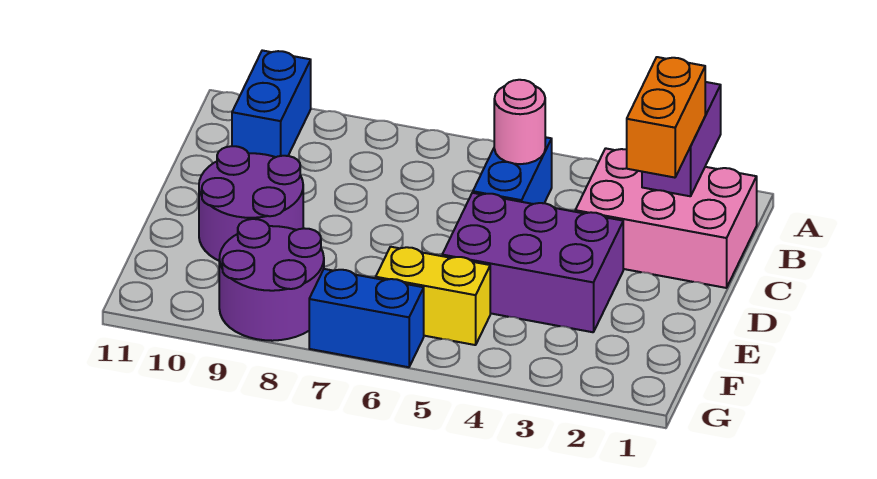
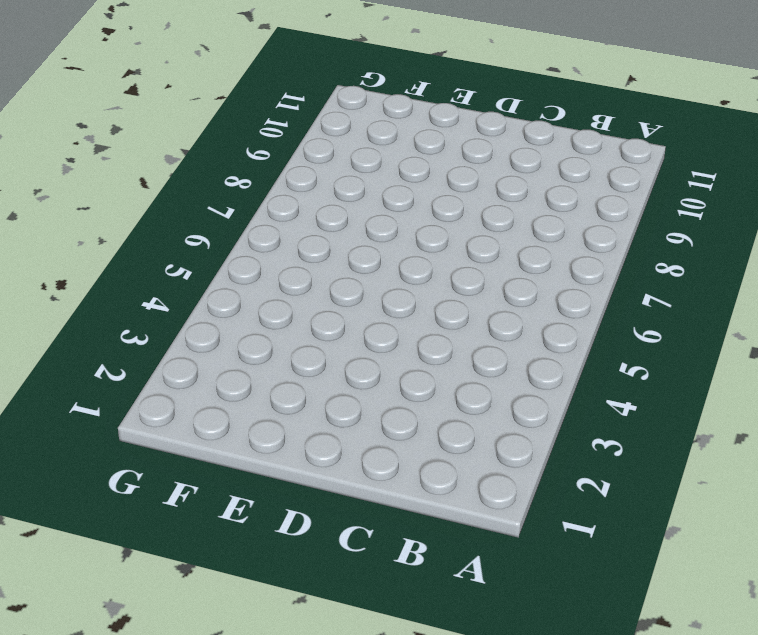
none -> blue brick A10:B10 level 1
none -> pink brick B1:C3 level 1

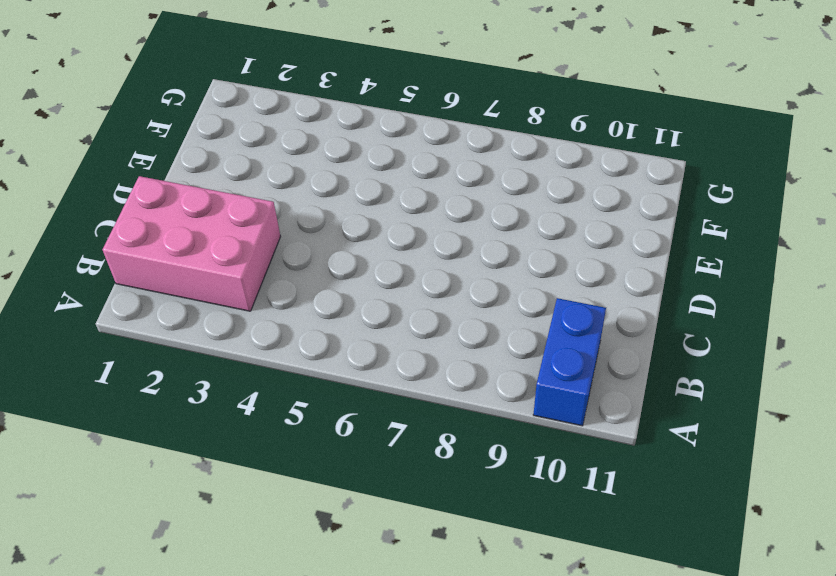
none -> blue brick B5:C5 level 1
none -> purple brick D3:E5 level 1

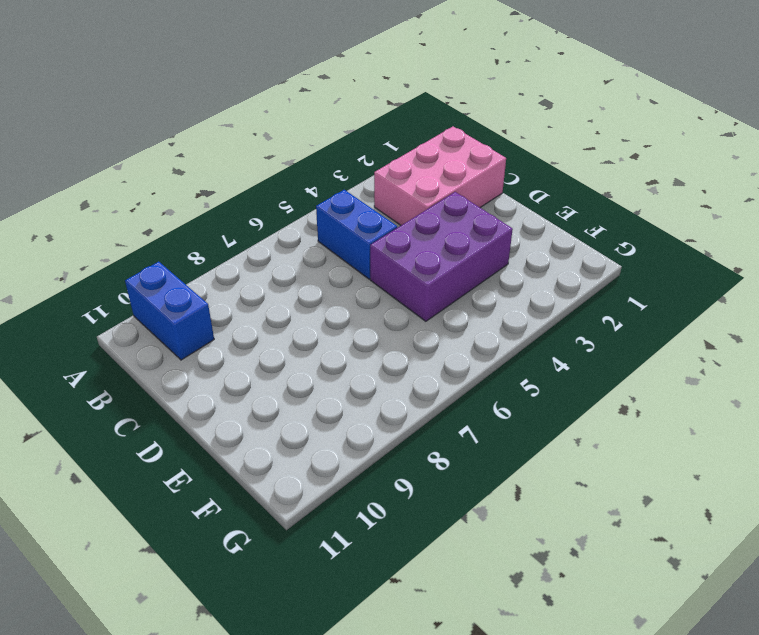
none -> purple round brick D9:E10 level 1
none -> yellow brick F5:F6 level 1

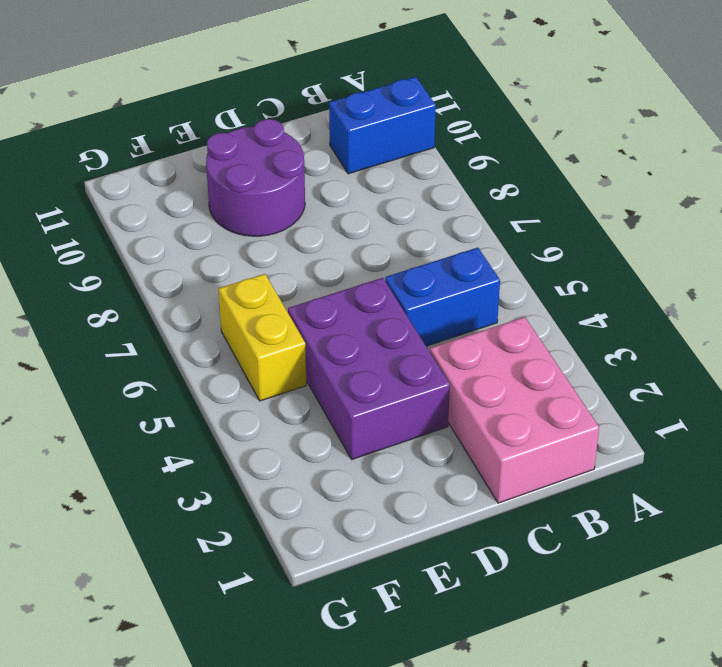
none -> purple round brick F8:G9 level 1
none -> blue brick G6:G7 level 1

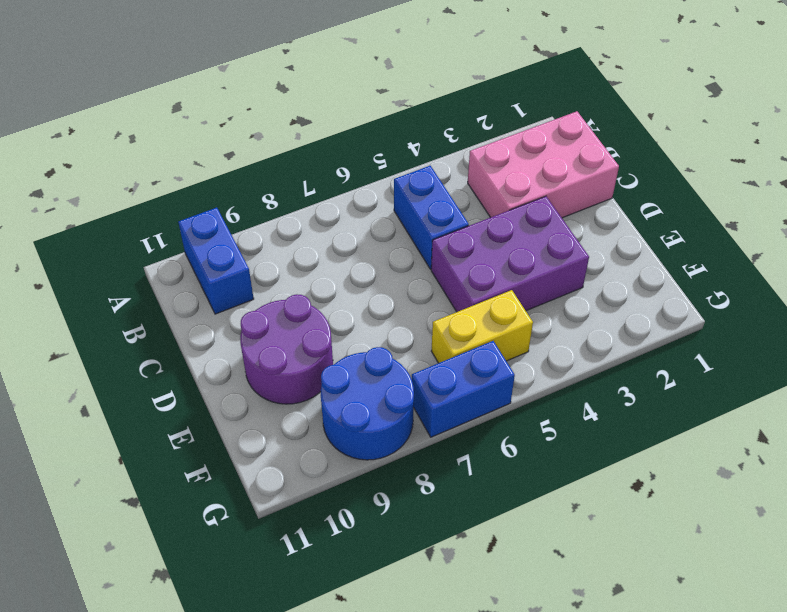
blue round brick F8:G9 level 1 -> purple round brick F8:G9 level 1
none -> purple brick A2:B2 level 2
none -> pink round brick B5 level 2

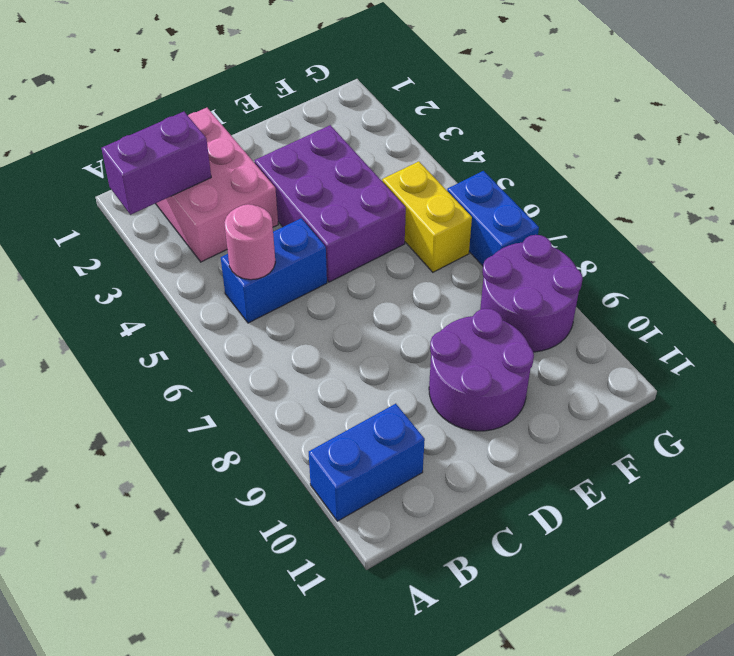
none -> orange brick B2:C2 level 3

